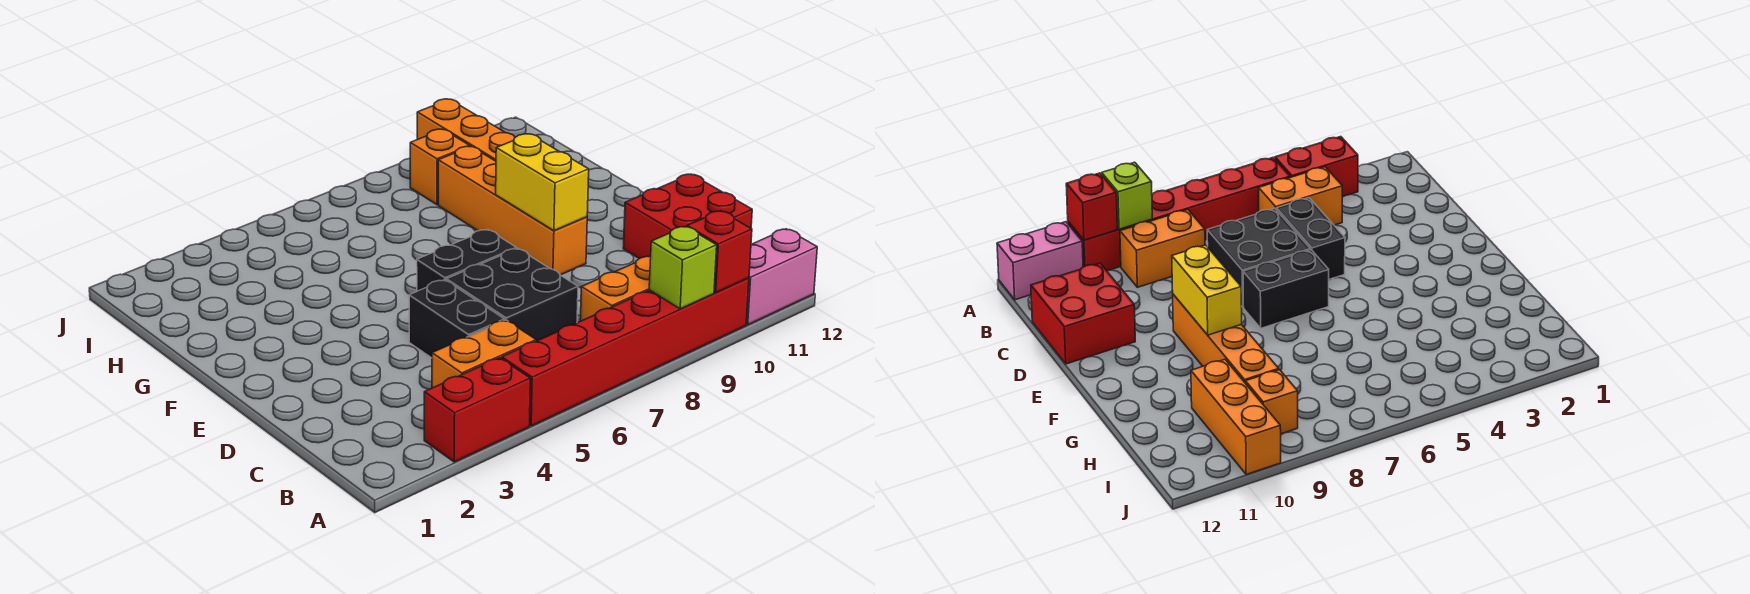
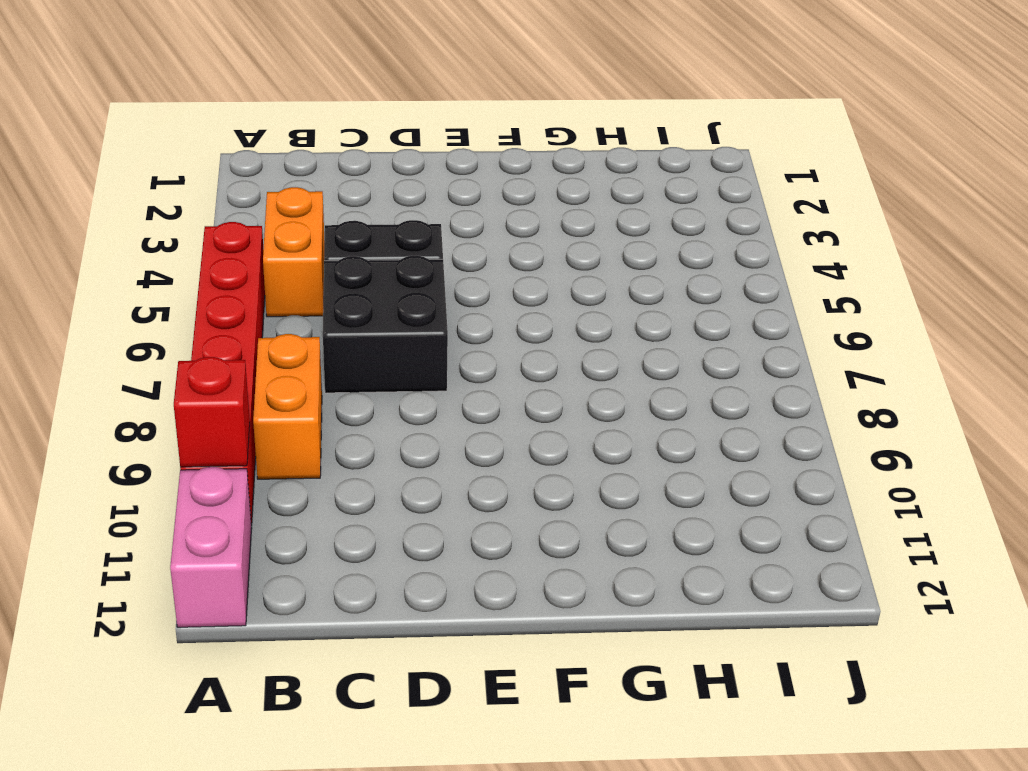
none -> red brick A3:A4 level 1
none -> red brick C11:D12 level 1
none -> black brick E6:E7 level 1

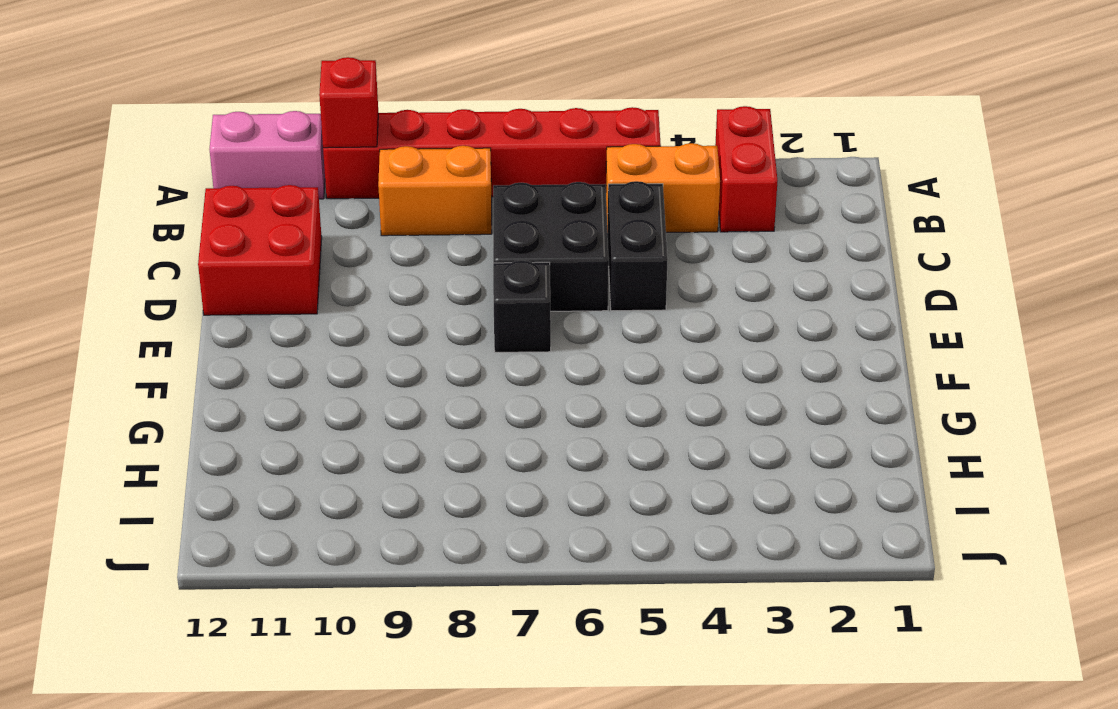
red brick A3:B3 level 1 -> red brick A3:A4 level 1
black brick E7 level 1 -> black brick E6:E7 level 1
none -> orange brick E9:H9 level 1
none -> orange brick H10:J10 level 1
none -> orange brick I9 level 1

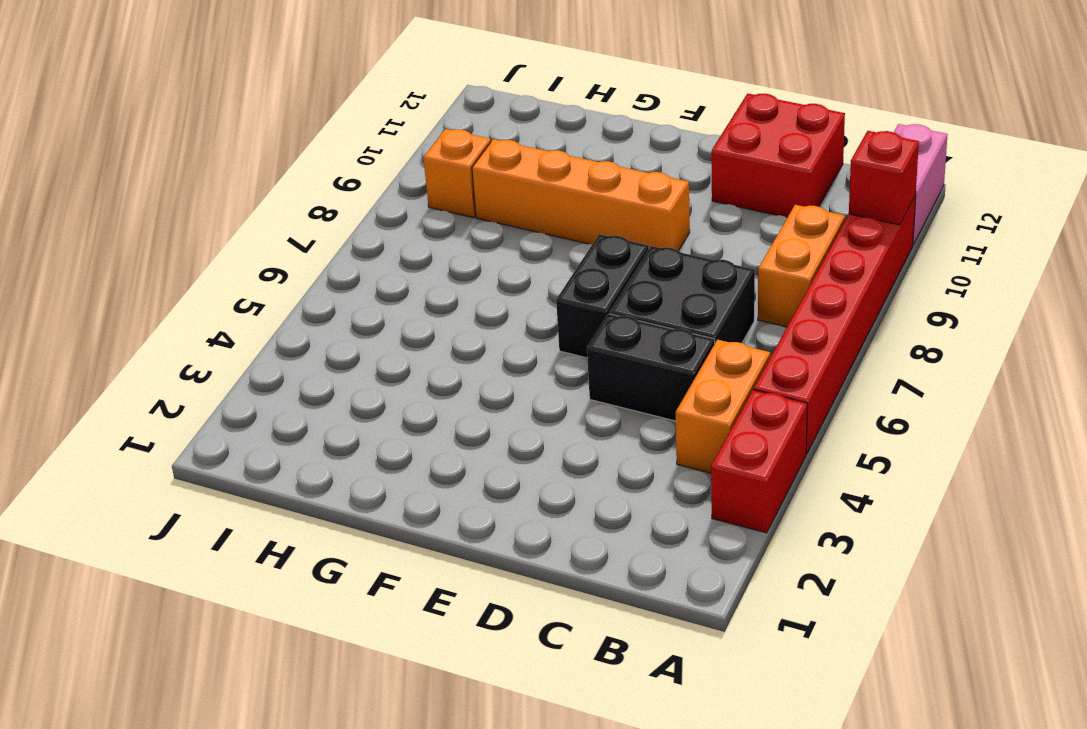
none -> orange brick H10:J10 level 1
none -> lime brick A9 level 2
none -> yellow brick E9:F9 level 2

